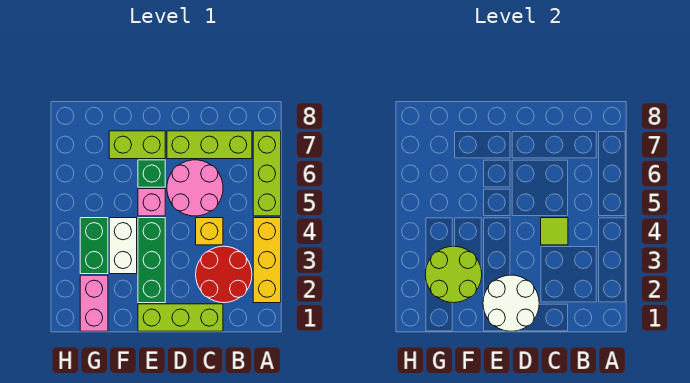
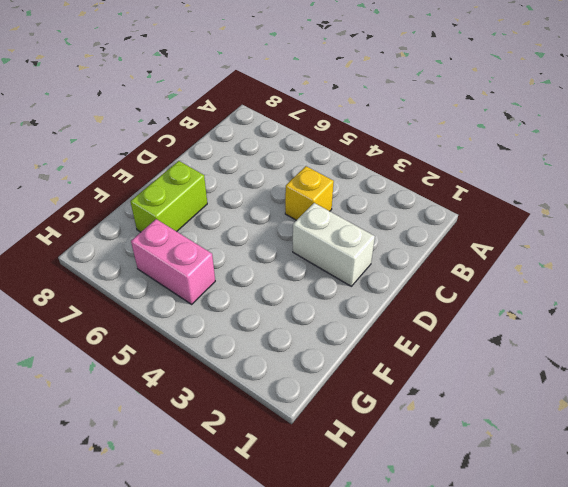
white brick D2:D3 level 1 -> white brick F3:F4 level 1
pink brick G5:G6 level 1 -> pink brick G1:G2 level 1
none -> yellow brick A2:A4 level 1
none -> lime brick A5:A7 level 1
none -> red round brick B2:C3 level 1

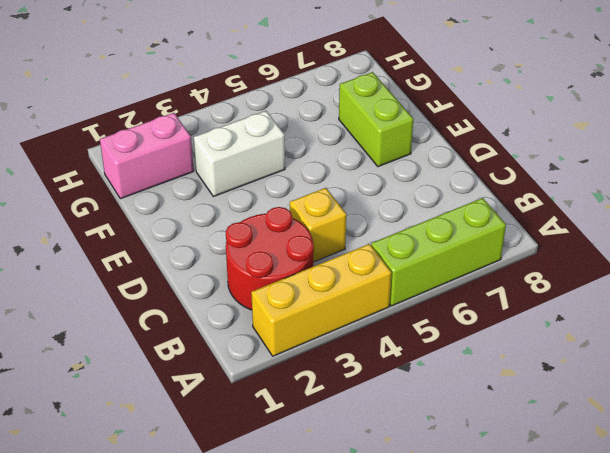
none -> lime brick B7:D7 level 1
none -> lime brick C1:E1 level 1
none -> pink round brick C5:D6 level 1

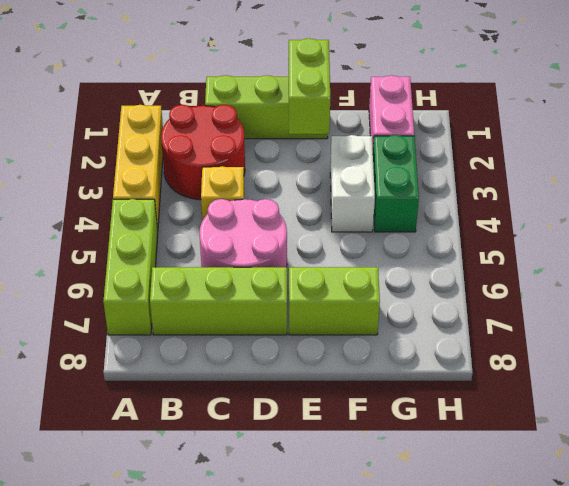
lime brick E1:E2 level 2 -> white round brick D1:E2 level 2
none -> green brick E2:E4 level 1
none -> pink brick E5 level 1
none -> green brick E6 level 1

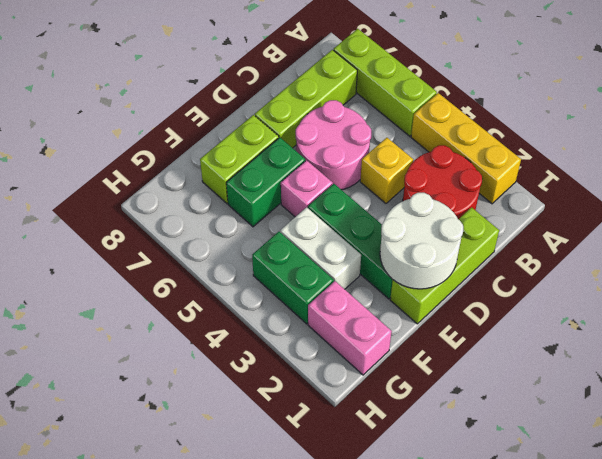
green brick E6:F6 level 1 -> green brick E6 level 1
none -> lime tile C4 level 2
none -> lime round brick F2:G3 level 2

